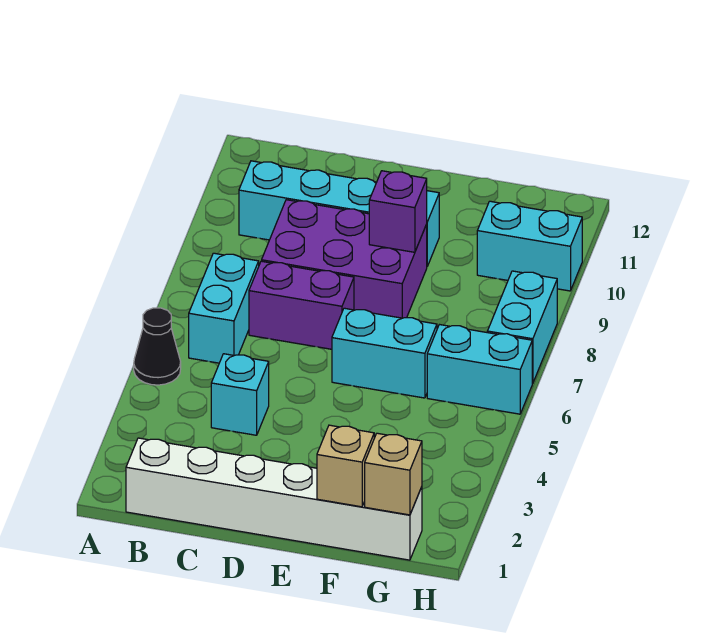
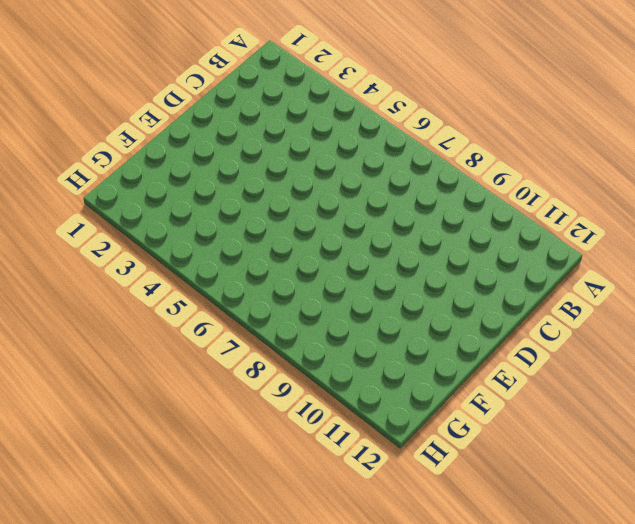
none -> black cone A5 level 1
none -> white brick B1:G1 level 1
none -> cyan brick B6:B7 level 1

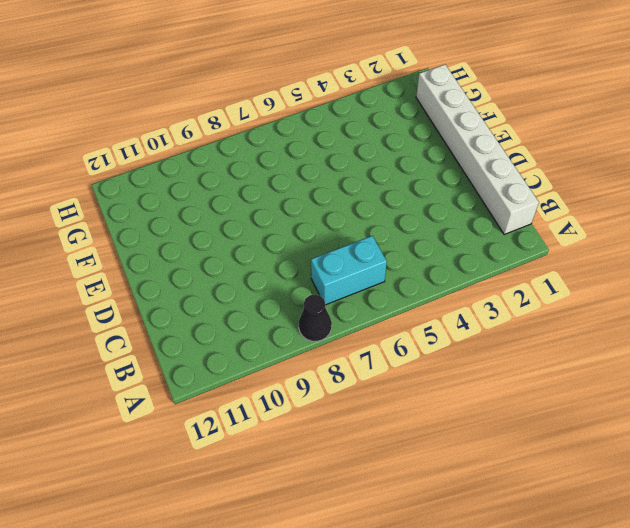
black cone A8 level 1 -> black cone A5 level 1
none -> cyan brick B10:E10 level 1
none -> cyan brick C4 level 1
none -> purple brick C7:D7 level 1

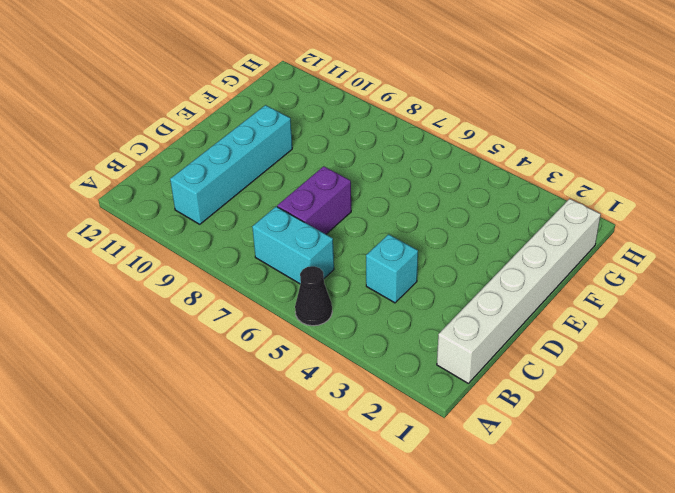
none -> purple brick C8:E9 level 1
none -> cyan brick E6:F6 level 1
none -> cyan brick G6:H6 level 1

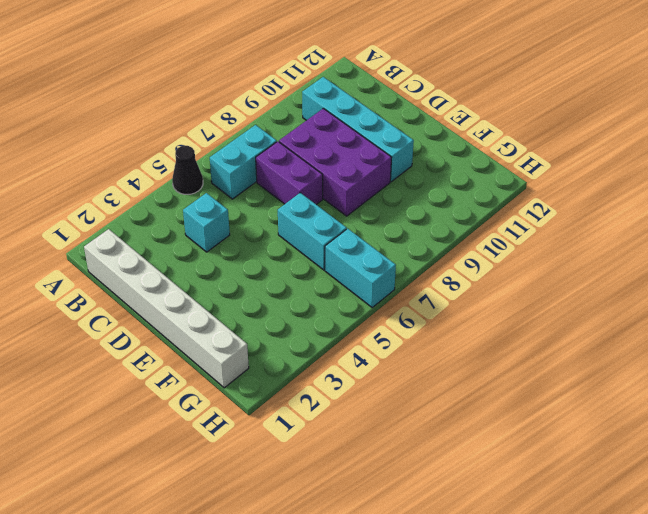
none -> cyan brick G10:H10 level 1
none -> cyan brick H7:H8 level 1
none -> purple brick E9 level 2

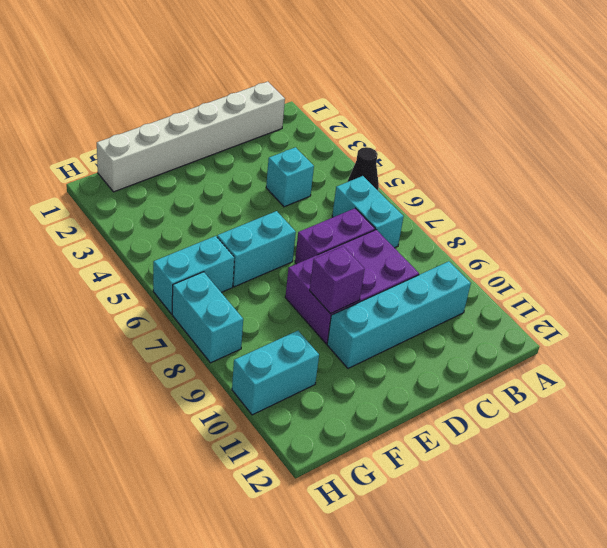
none -> tan brick F1 level 2
none -> tan brick G1 level 2

